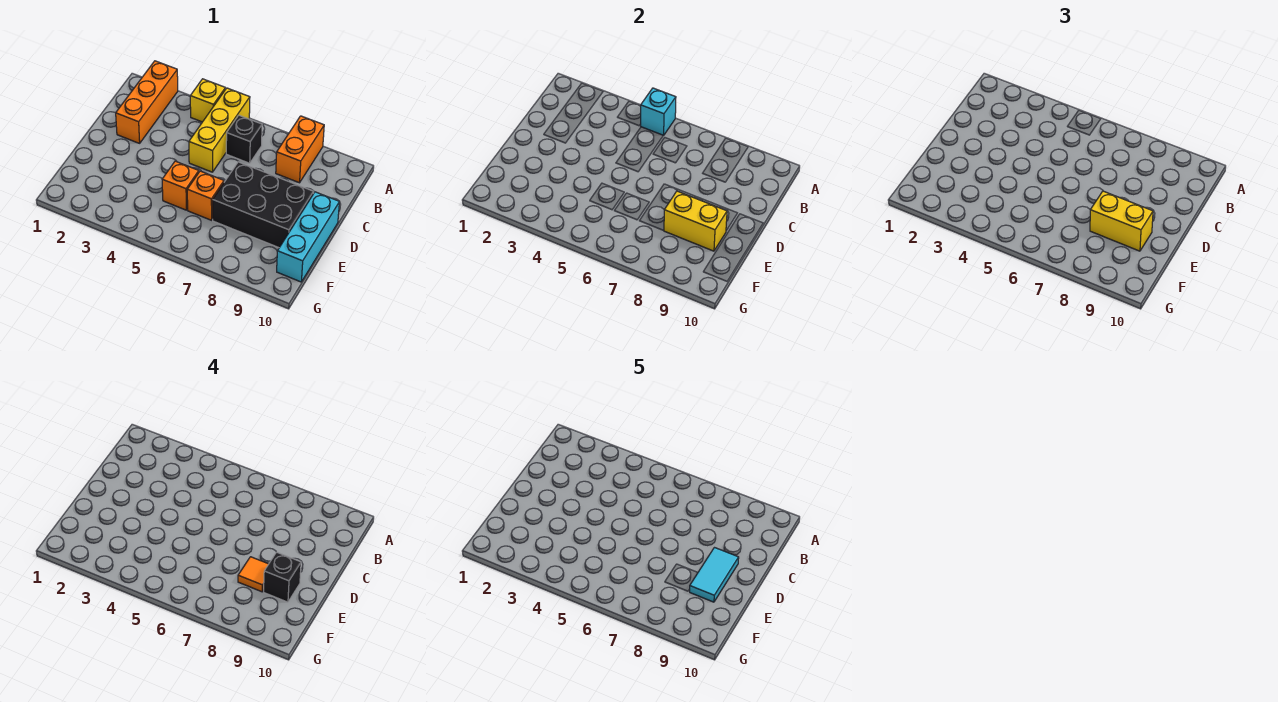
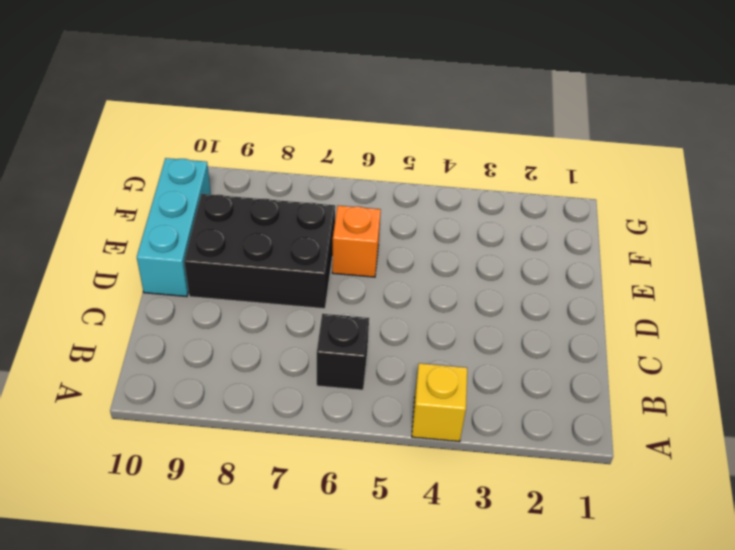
none -> orange brick A2:C2 level 1
none -> yellow brick A5:C5 level 1
none -> orange brick A8:B8 level 1

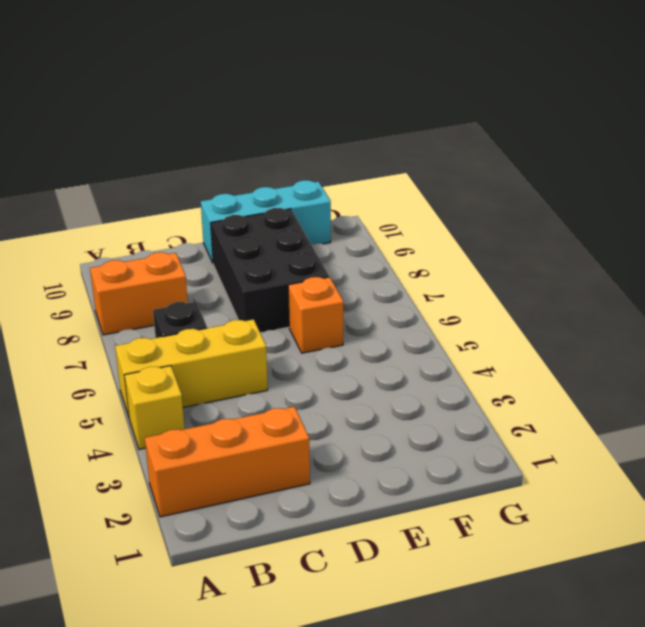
none -> orange brick E5 level 1
none -> cyan brick A5 level 2
none -> yellow brick E8:E9 level 2

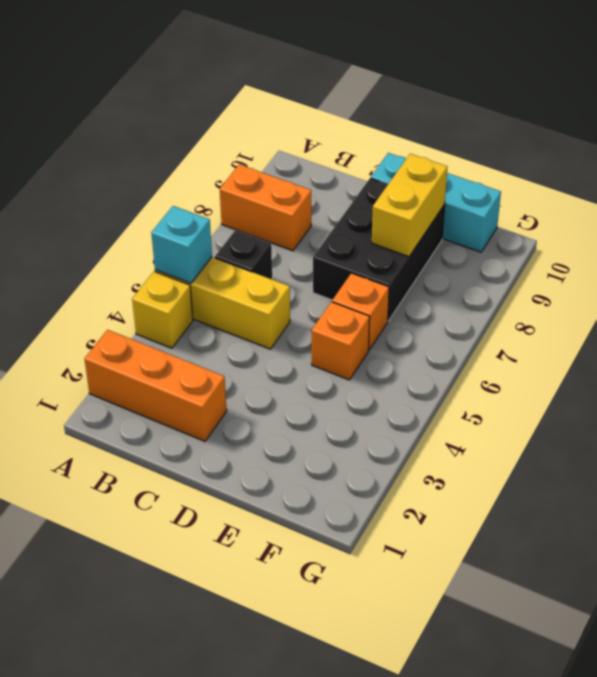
none -> yellow brick E8:E9 level 3
none -> orange tile E8 level 4
none -> black brick E9 level 4

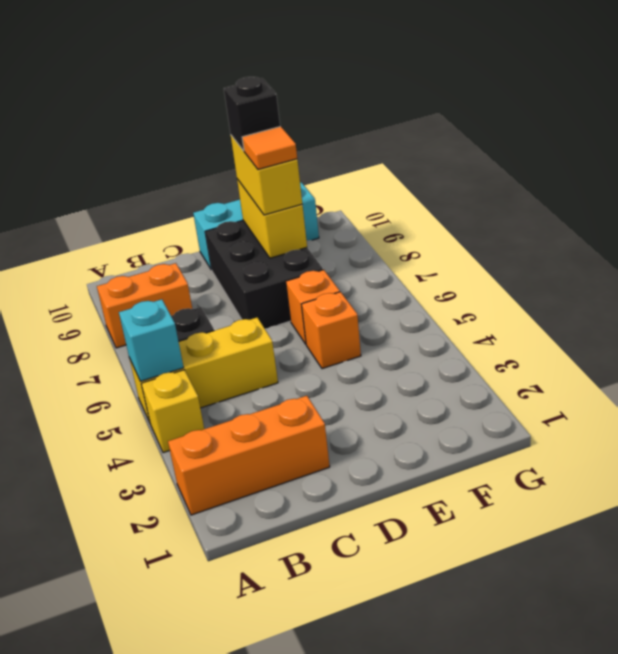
none -> cyan tile D9:E9 level 5

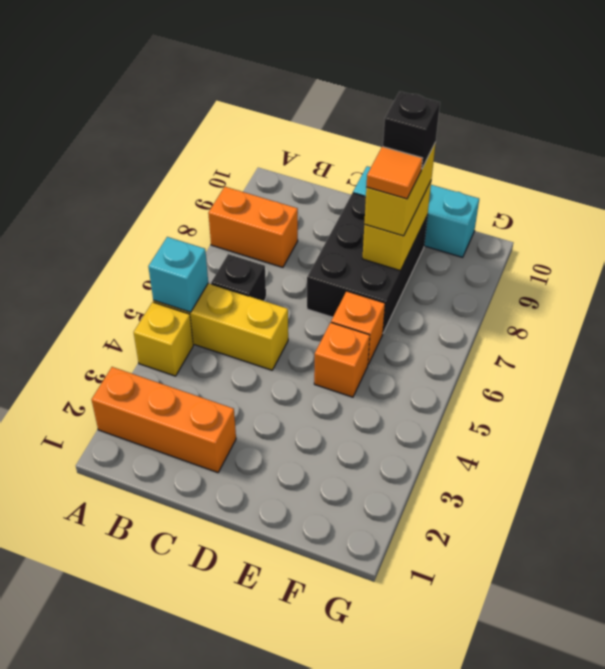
none -> cyan tile D9:E9 level 5

